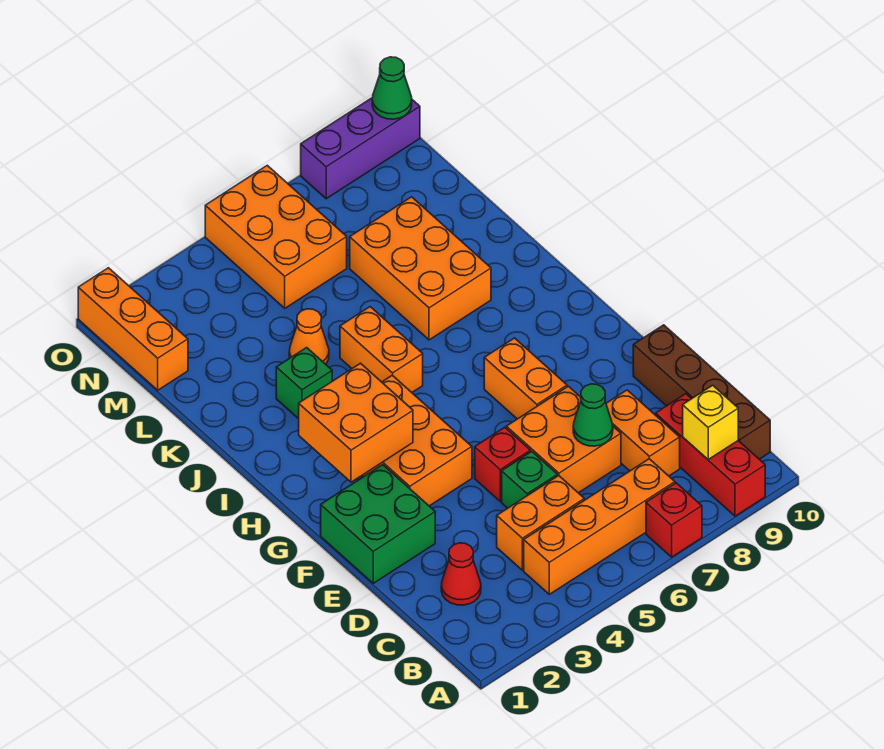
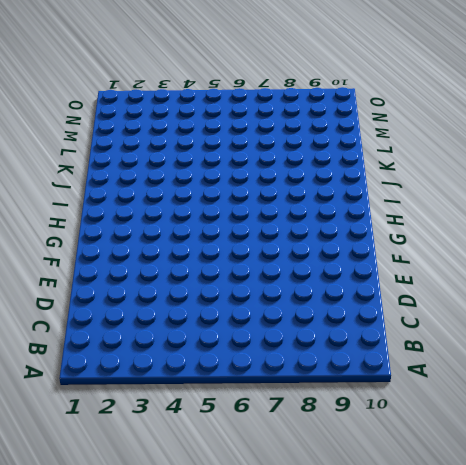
none -> red brick A7 level 1
none -> red brick A9:C9 level 1
none -> orange brick B4:B7 level 1

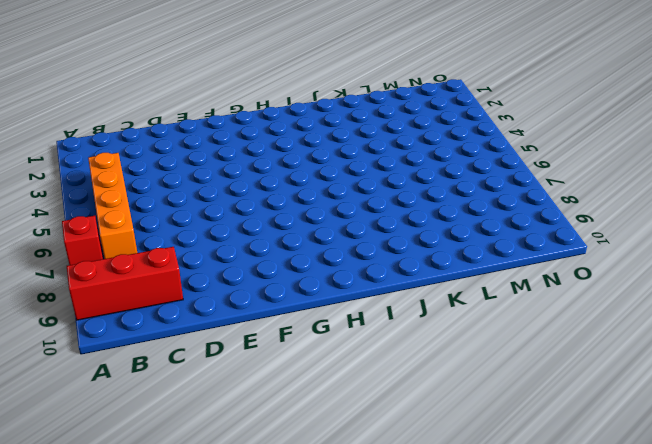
none -> brown brick B10:E10 level 1
none -> red cone C2 level 1
none -> orange brick C4:C5 level 1

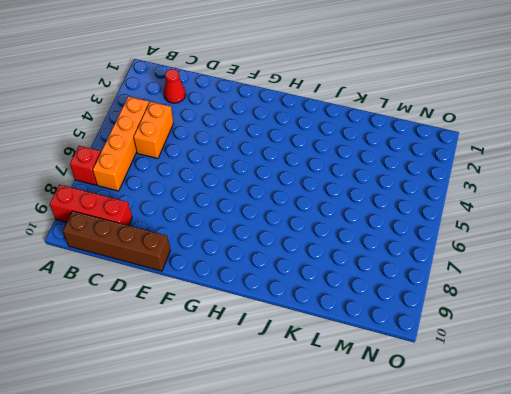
none -> orange brick C8:D8 level 1
none -> green brick D5 level 1
none -> orange brick D6:E7 level 1

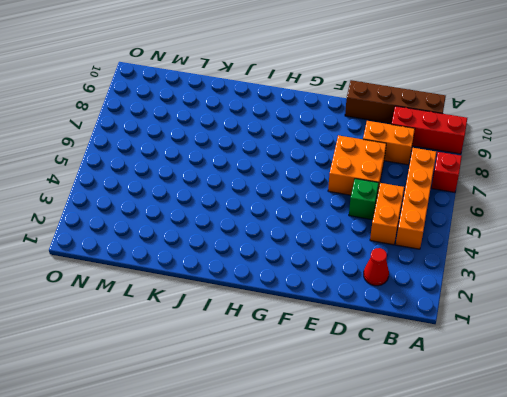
none -> green brick E1:F2 level 1
none -> red brick E5 level 1
none -> orange brick F3:H4 level 1

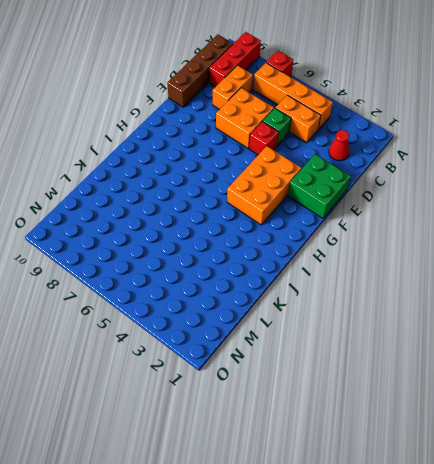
none -> orange brick F7:G7 level 1
none -> orange brick I5:J5 level 1
none -> green brick J3 level 1

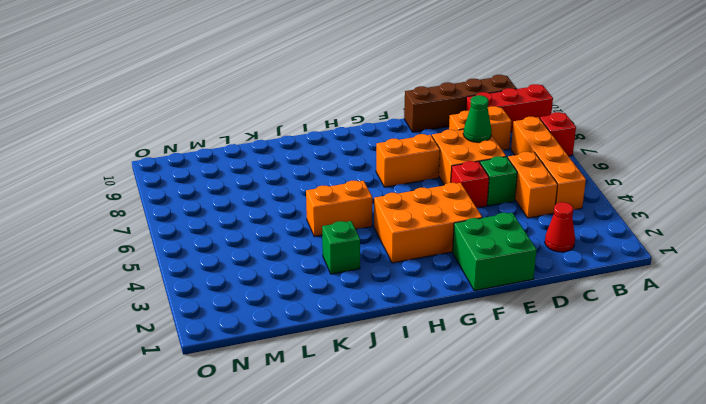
none -> orange brick J7:L8 level 1
none -> orange cone K4 level 1
none -> orange brick M1:O1 level 1

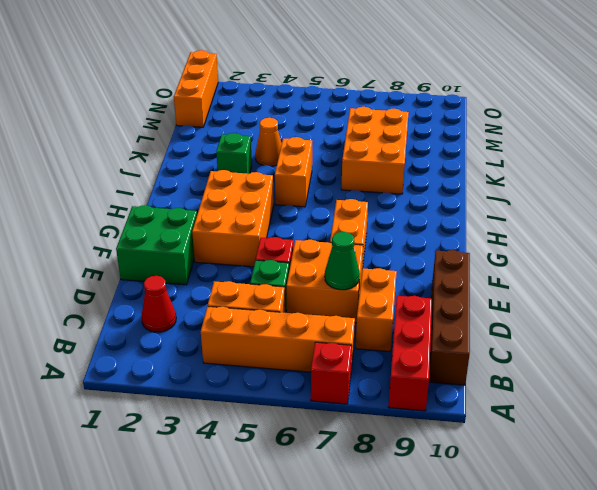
none -> orange brick M5:O6 level 1
none -> purple brick O8:O10 level 1
none -> yellow brick B9 level 2

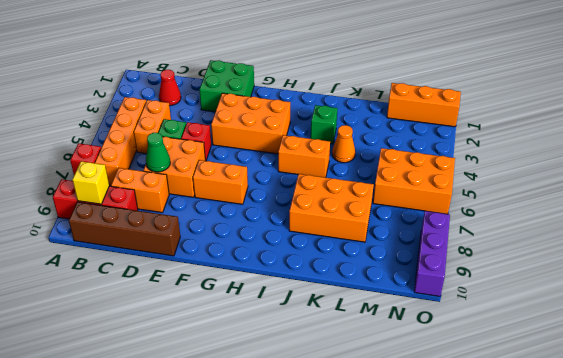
none -> orange brick G2:H3 level 2
none -> green cone O10 level 2

